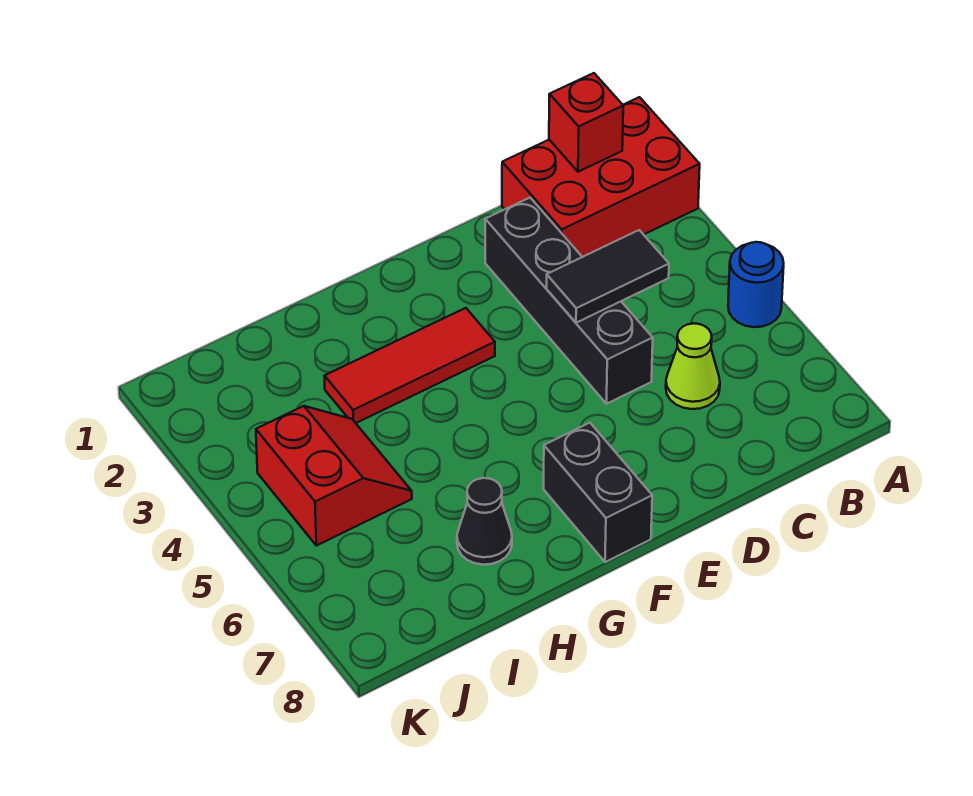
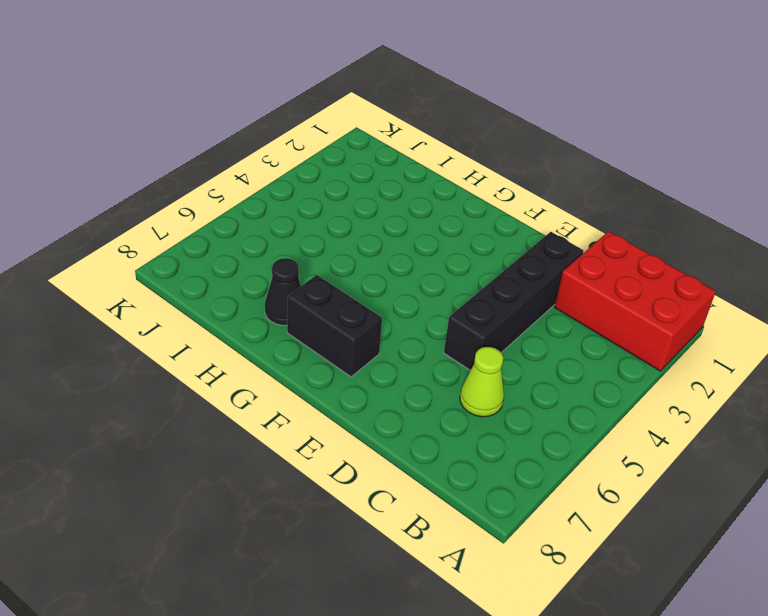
black brick F7:G7 level 1 -> black brick F7:F8 level 1
none -> blue round brick A5 level 1
none -> red tile F3:H3 level 1

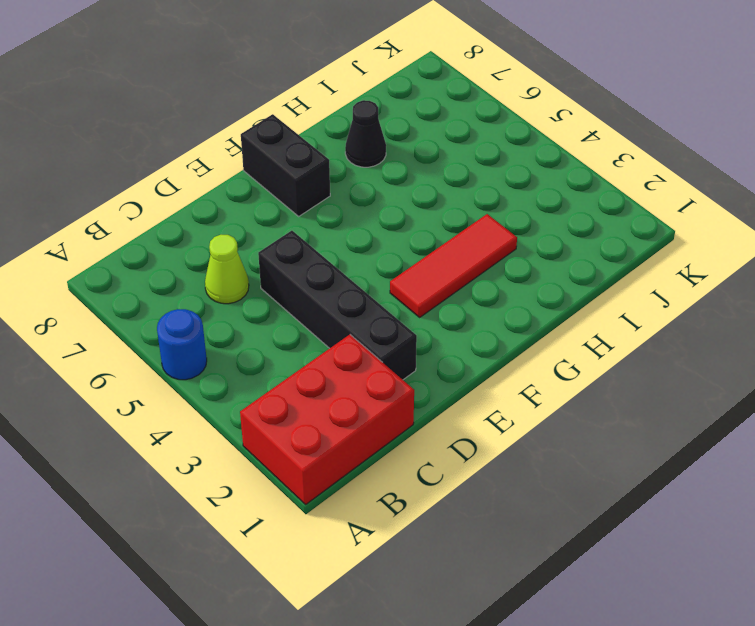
none -> red slope I4:J5 level 1 top J
none -> red brick B1 level 2

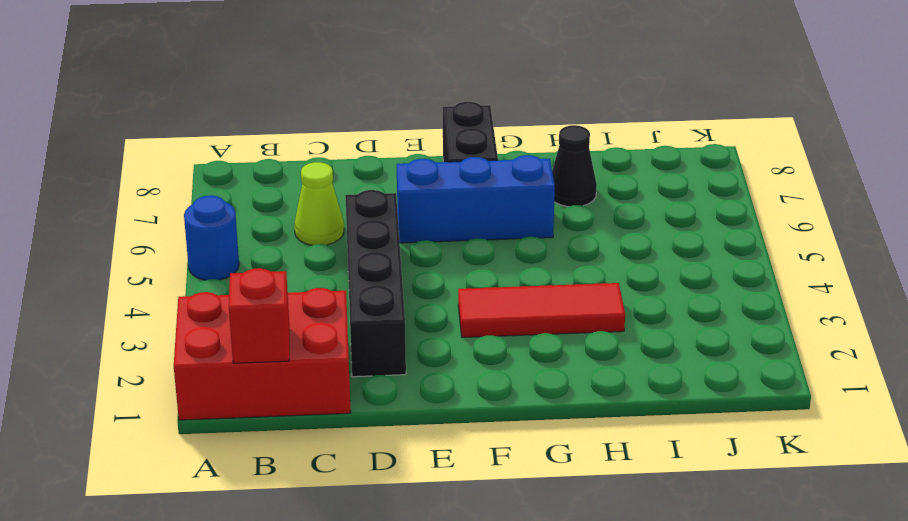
blue brick E6:G6 level 1 -> none
none -> red slope I4:J5 level 1 top J
none -> black tile C4:D4 level 2

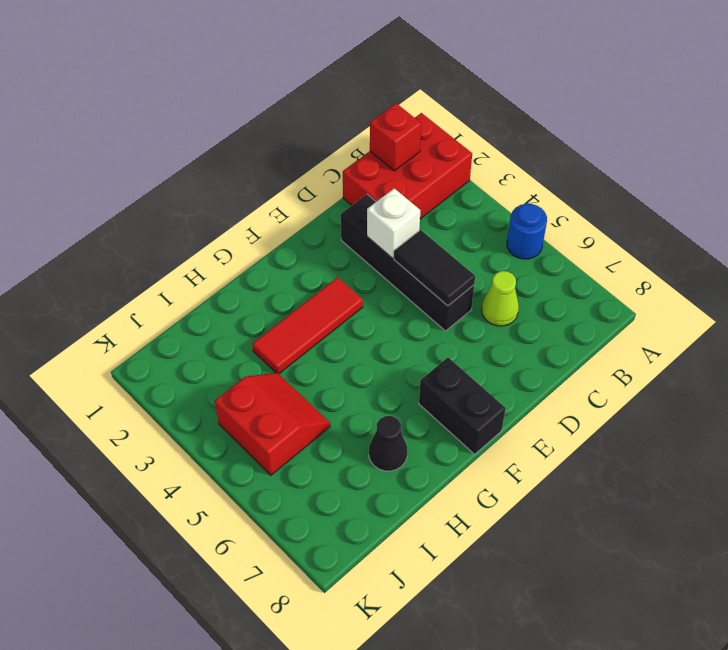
white brick D3 level 2 -> none
black tile D4:D5 level 2 -> black tile C4:D4 level 2

